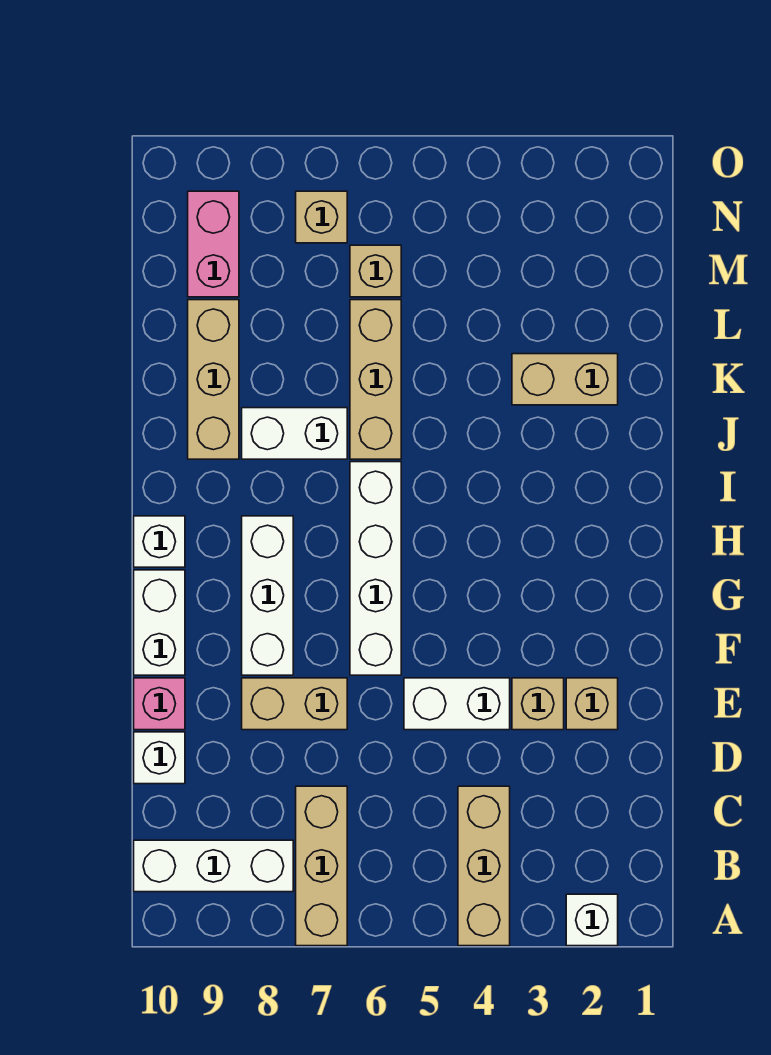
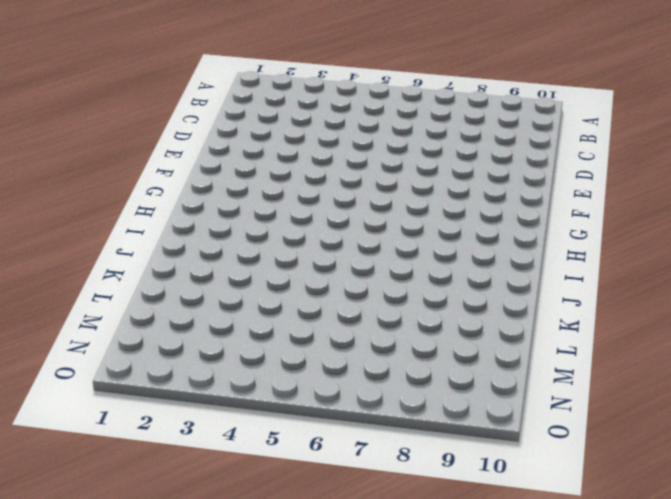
none -> white brick A2 level 1
none -> tan brick A4:C4 level 1
none -> tan brick A7:C7 level 1

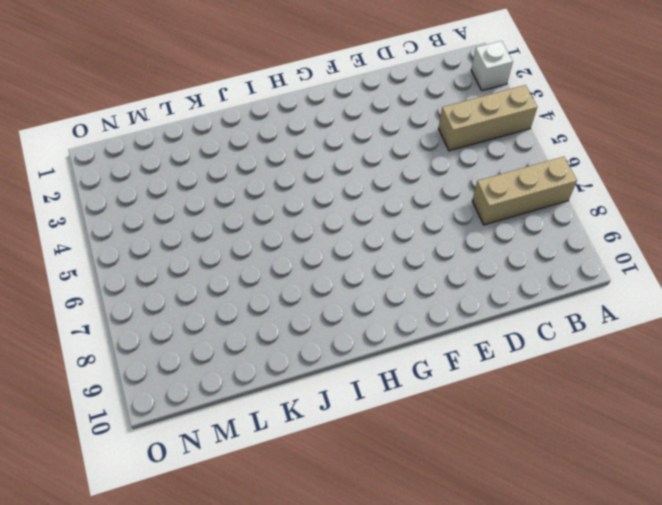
none -> white brick B8:B10 level 1
none -> white brick D10 level 1
none -> tan brick E2 level 1

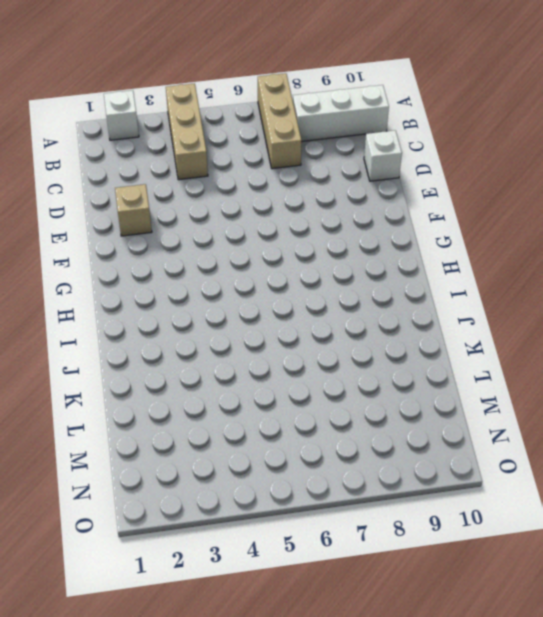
none -> tan brick E3 level 1
none -> white brick E4:E5 level 1
none -> tan brick E7:E8 level 1

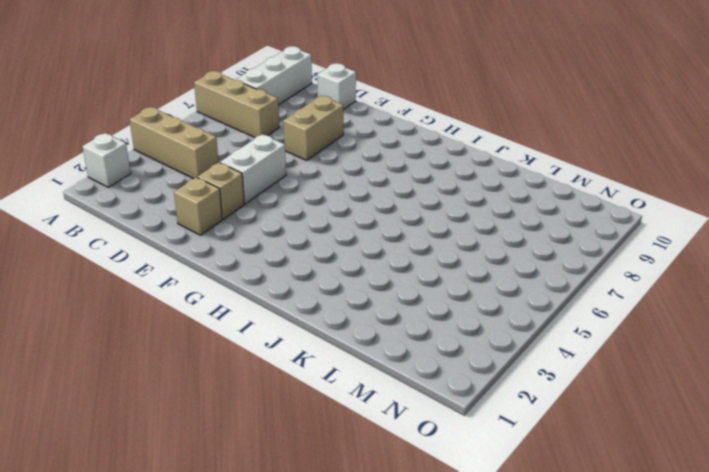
none -> pink brick E10 level 1
none -> white brick F6:I6 level 1
none -> white brick F8:H8 level 1

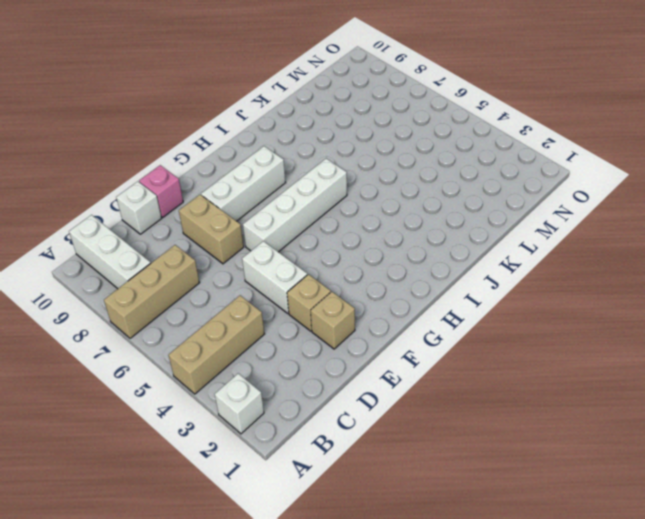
none -> white brick F10:G10 level 1
none -> white brick H10 level 1
none -> tan brick J6:L6 level 1

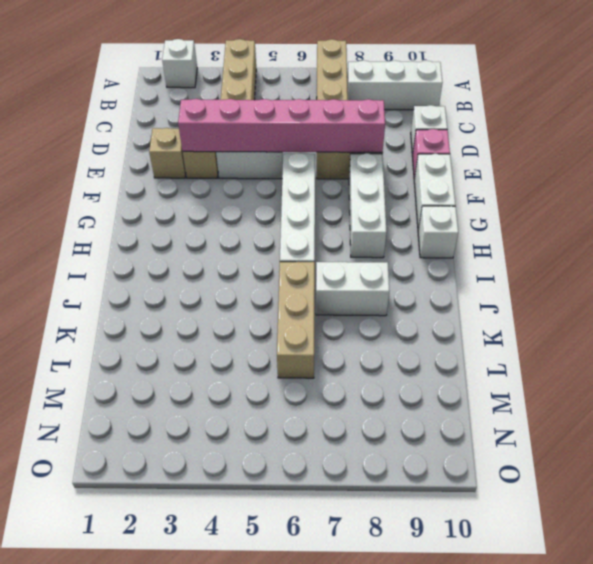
pink brick E3:E8 level 2 -> none
none -> tan brick J9:L9 level 1
none -> tan brick K2:K3 level 1
none -> tan brick M6 level 1

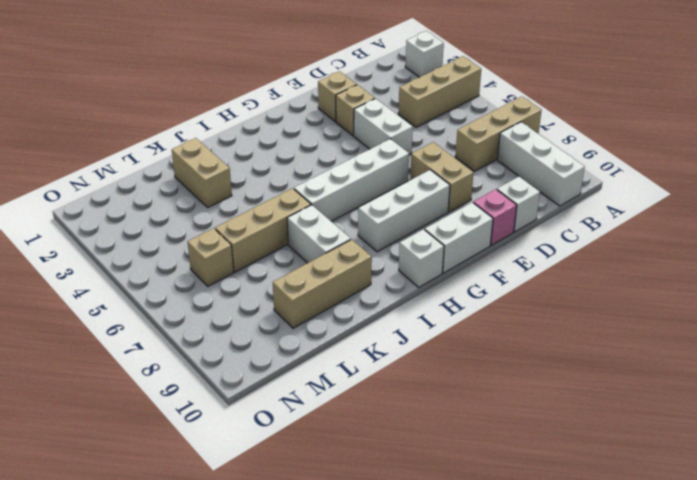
none -> pink brick M9:N9 level 1
none -> tan brick N7 level 1

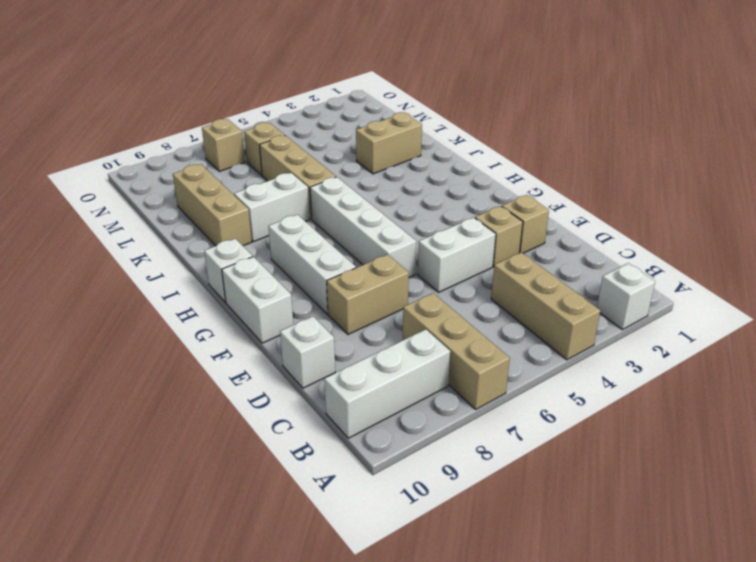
none -> pink brick E10 level 1
none -> pink brick M9:N9 level 1

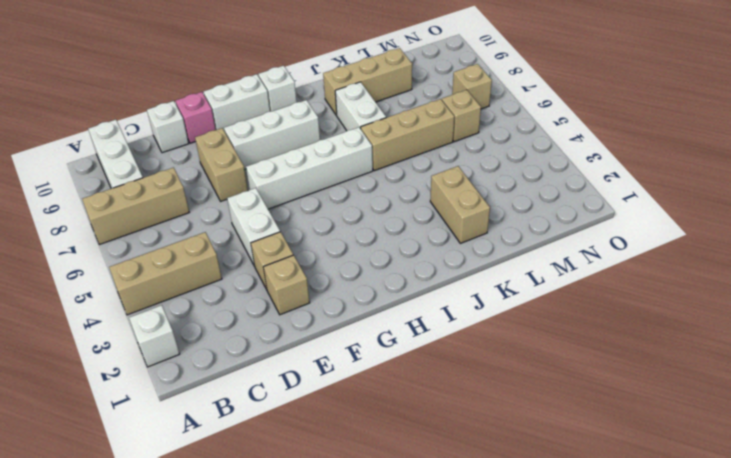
none -> pink brick M9:N9 level 1

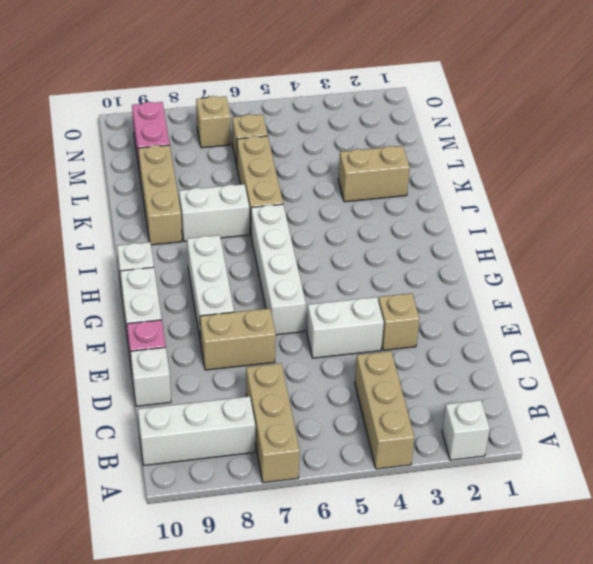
none -> tan brick E2 level 1

